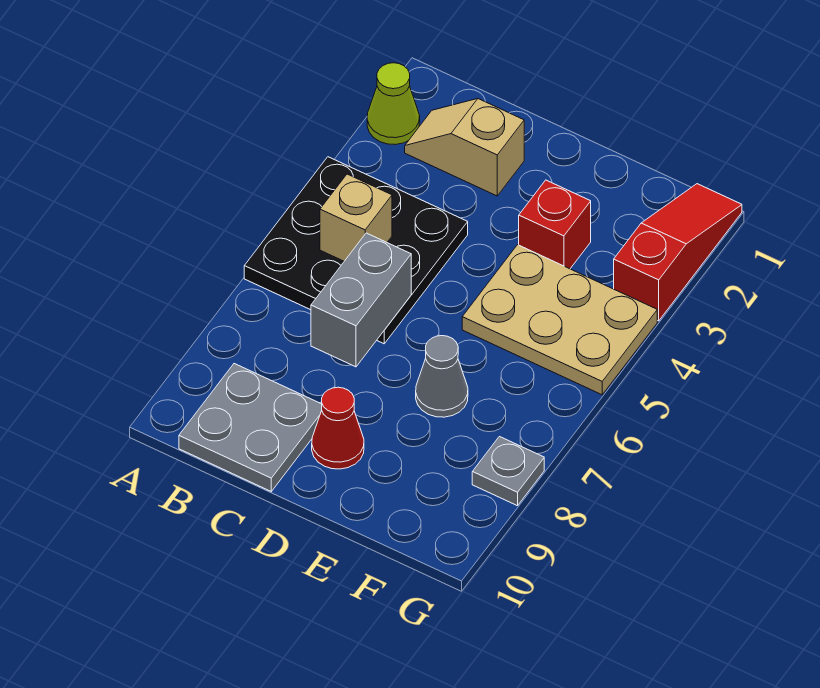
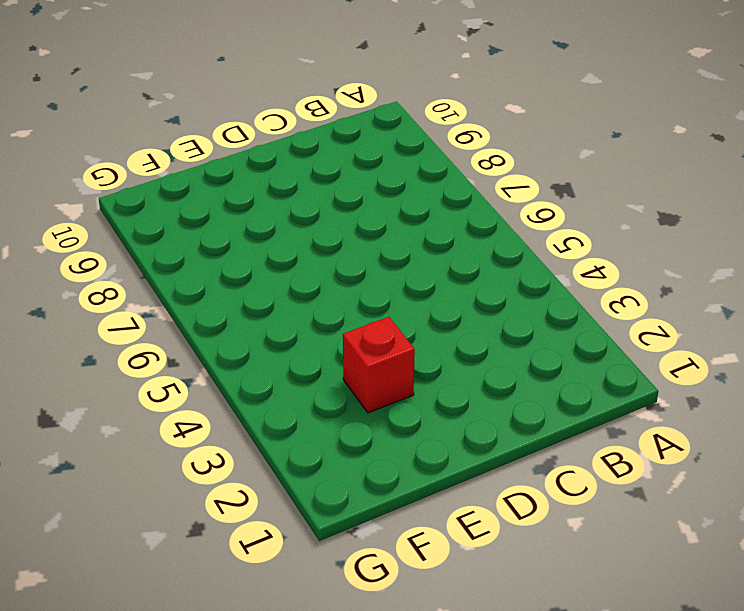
none -> lime cone A2 level 1
none -> black plate A4:C6 level 1
none -> tan slope B2:C2 level 1 top C

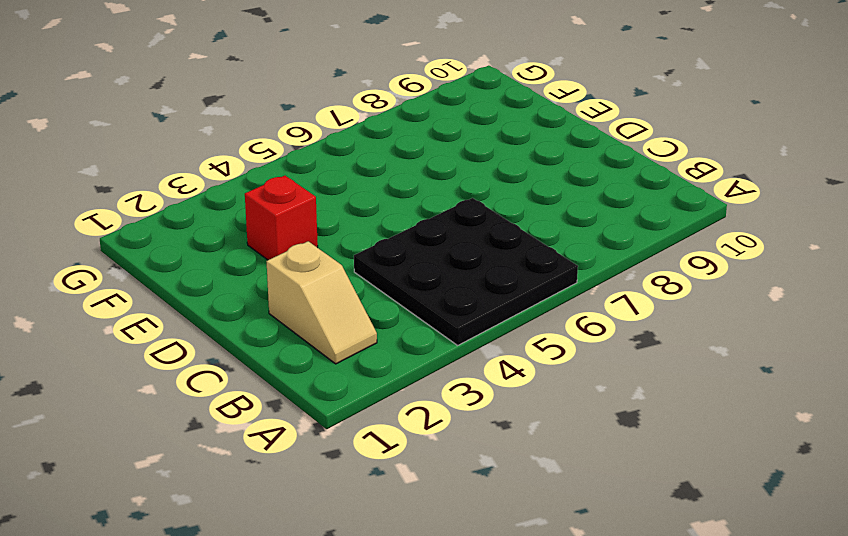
none -> lime cone A2 level 1
none -> grey plate B9:C10 level 1
none -> red cone D9 level 1

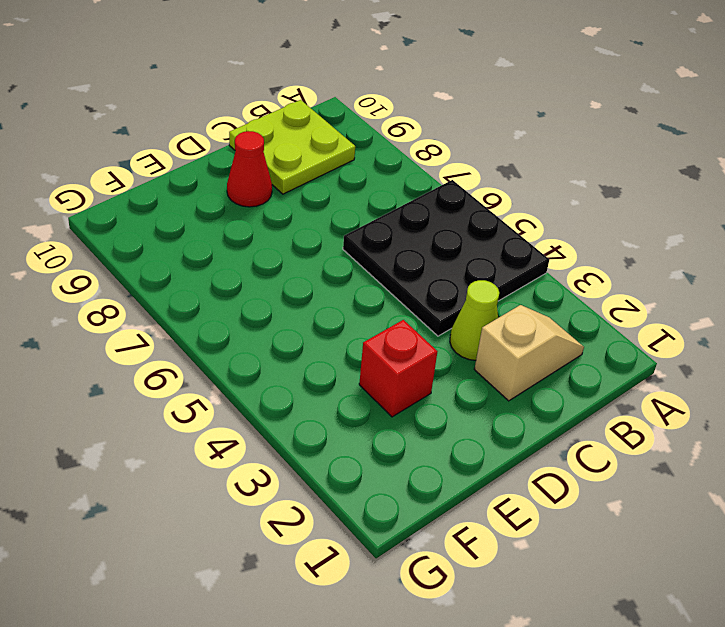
lime plate B9:C10 level 1 -> grey plate B9:C10 level 1
lime cone C3 level 1 -> lime cone A2 level 1
none -> tan plate E4:G5 level 1
none -> grey cone E7 level 1
none -> red slope G1:G3 level 1 top 3

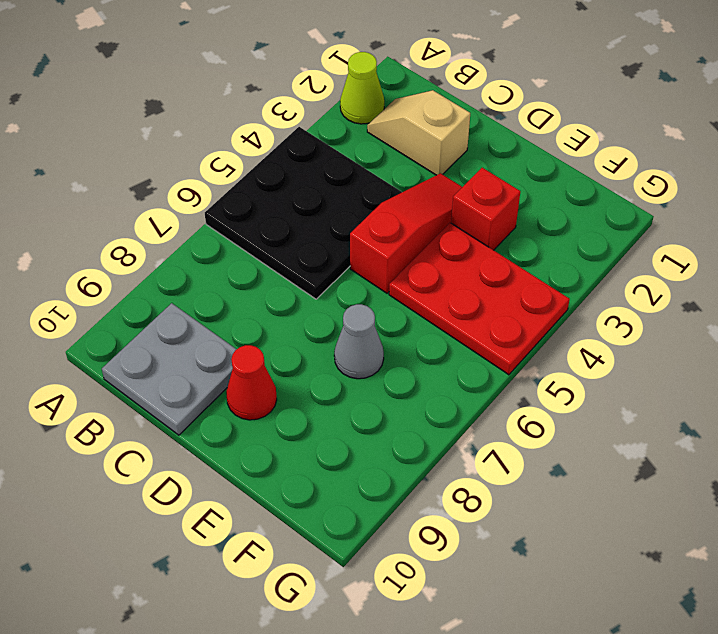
red slope D3:D5 level 1 top 5 -> red slope G1:G3 level 1 top 3
red plate E4:G5 level 1 -> tan plate E4:G5 level 1
none -> grey plate G8 level 1
none -> tan brick B5 level 2
none -> grey brick C6:C7 level 2

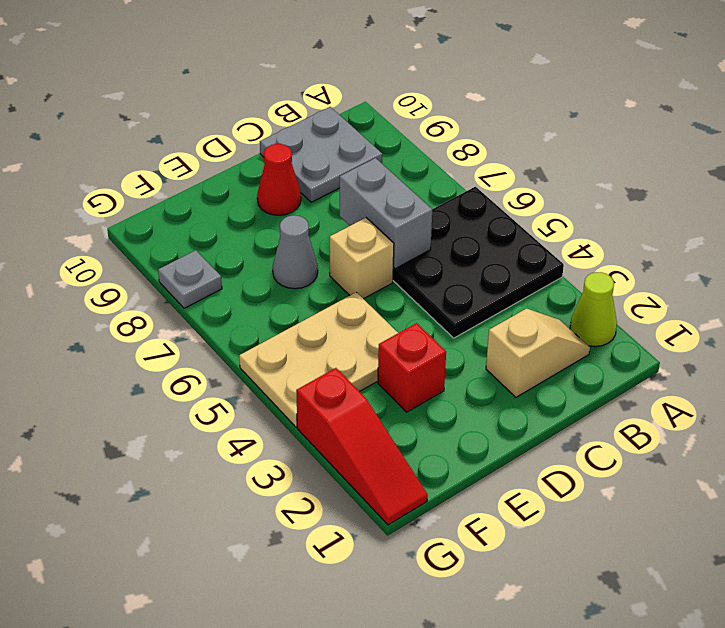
tan brick D6 level 1 -> tan brick B5 level 2

